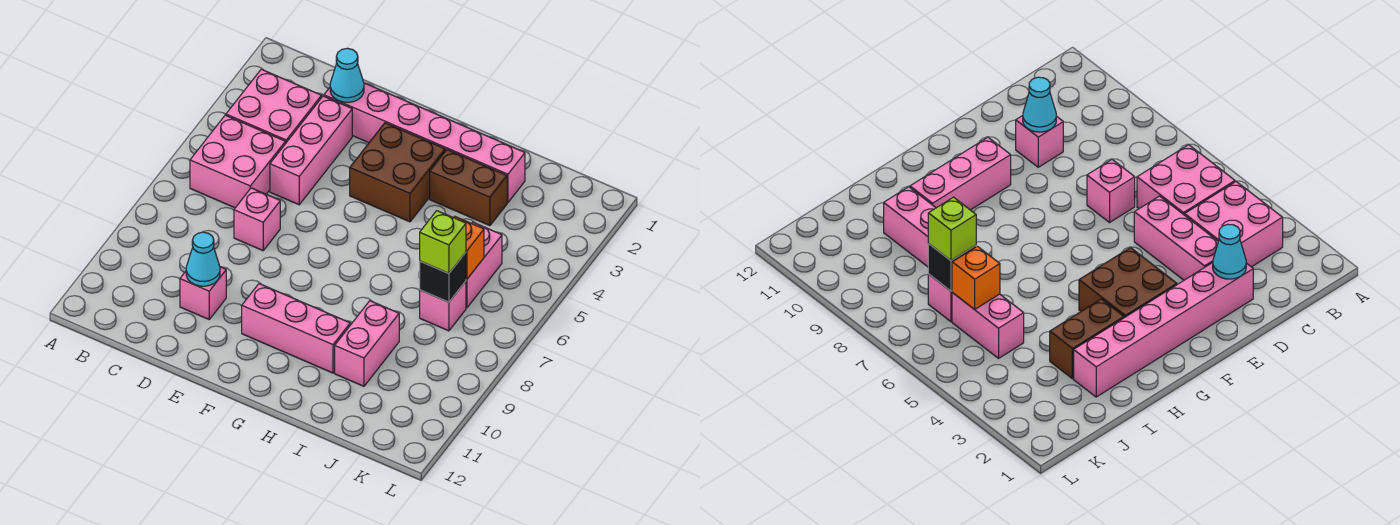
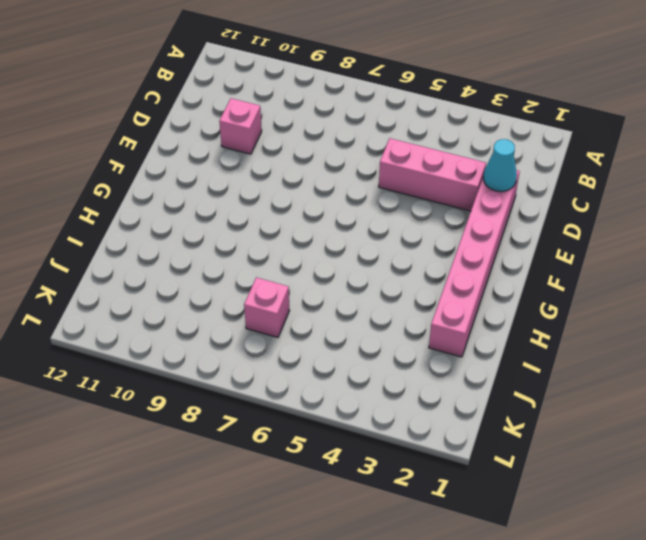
none -> pink brick B3:C4 level 1
none -> pink brick B5:C6 level 1
none -> pink brick D7 level 1

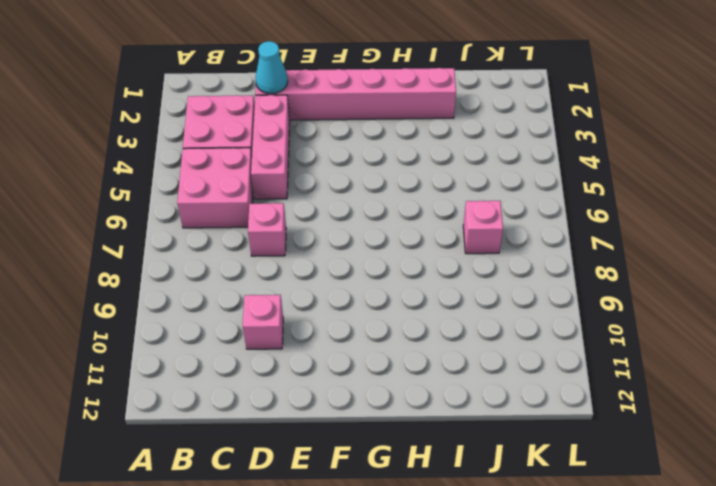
none -> brown brick F3:G4 level 1
none -> pink brick F10:H10 level 1
none -> brown brick H3:I3 level 1

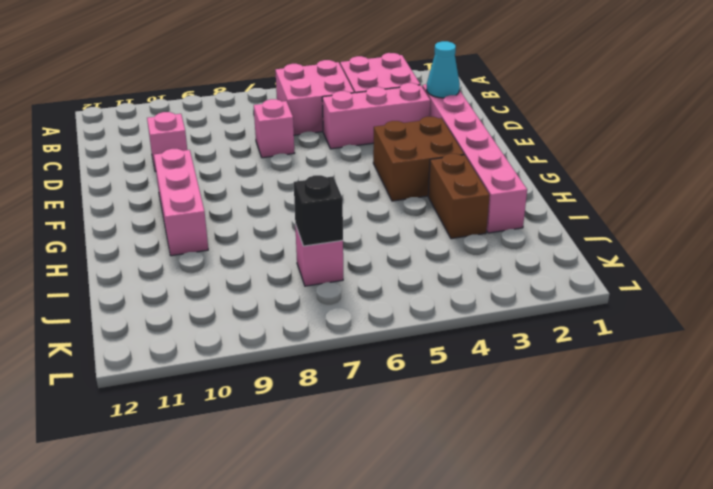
none -> pink brick I9:I10 level 1
none -> pink brick J5:J6 level 1
none -> cyan cone D10 level 2

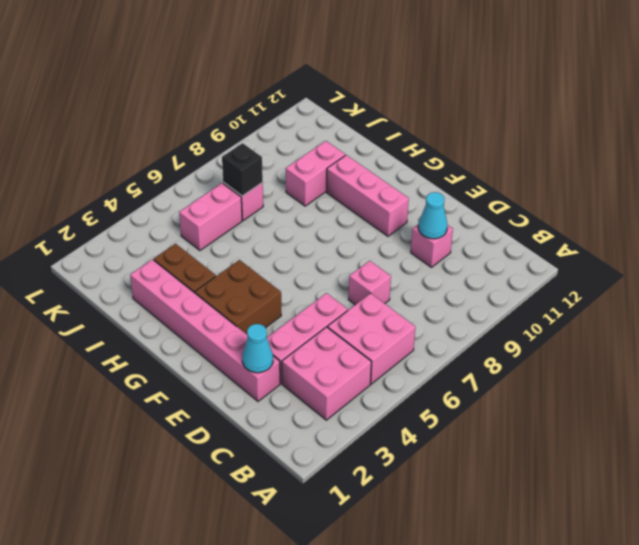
none -> orange brick J6 level 2
none -> lime brick J7 level 3

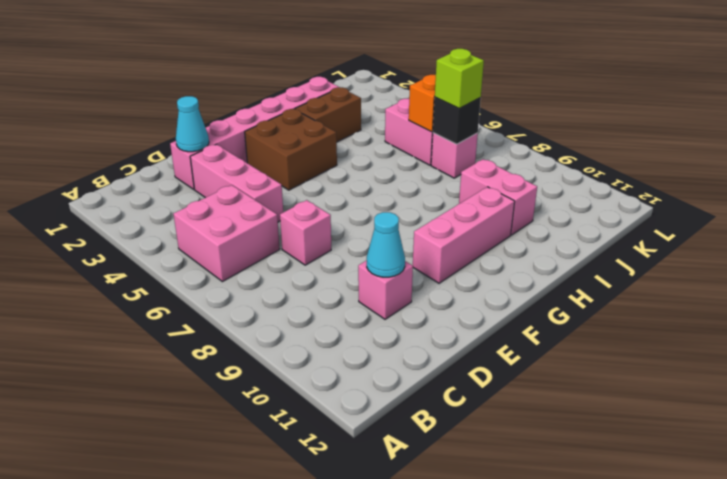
none -> pink brick B3:C4 level 1

